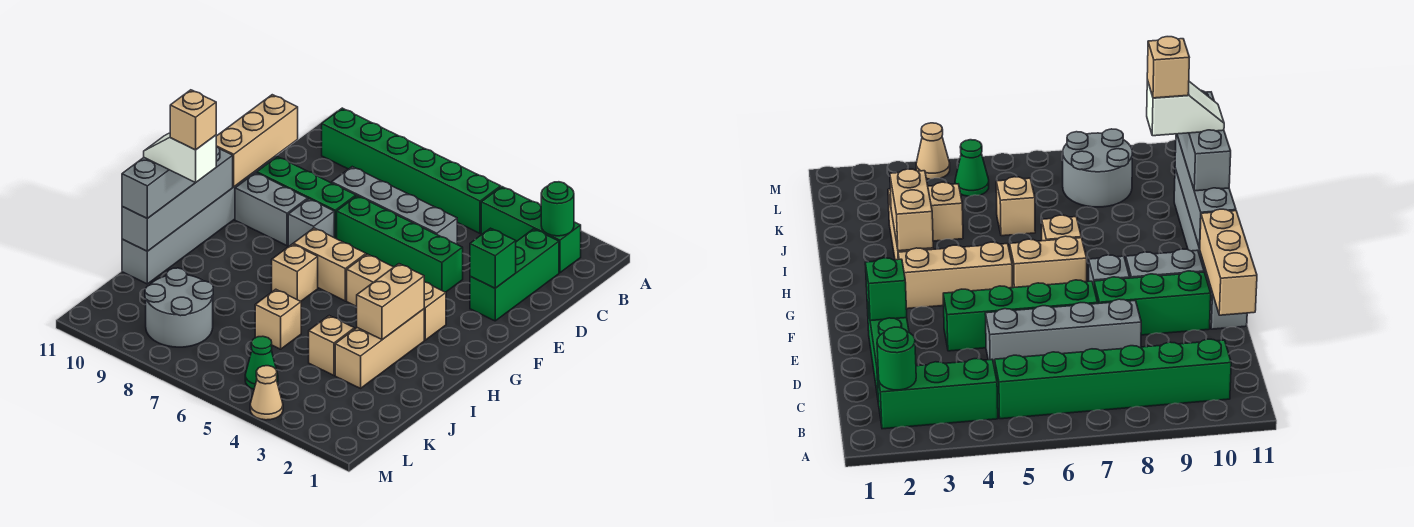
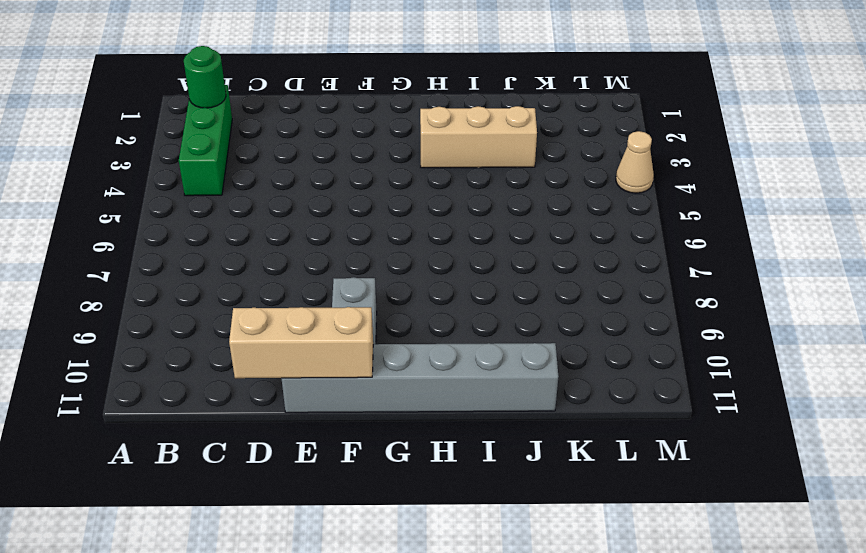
none -> green brick B5:B10 level 1
none -> green brick C2:E2 level 1
none -> grey brick D5:D8 level 1

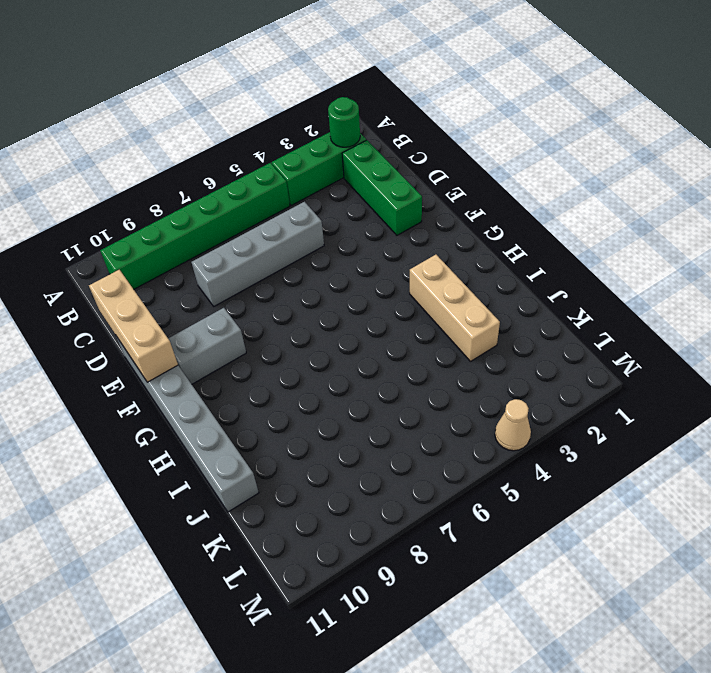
none -> green brick E4:E7 level 1
none -> green brick E8:E10 level 1
none -> grey brick F8 level 1

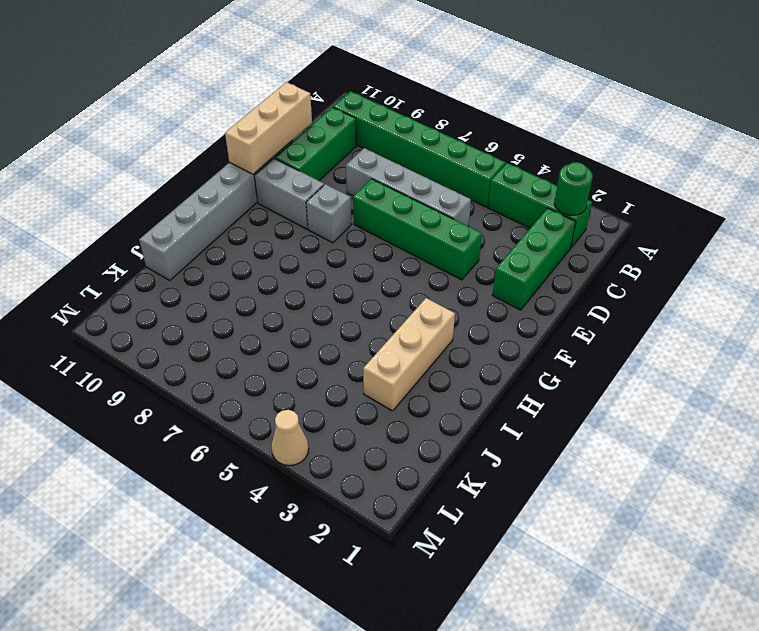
green brick C10:E10 level 1 -> green brick E8:E10 level 1
none -> tan brick G3:G5 level 1
none -> tan brick G6:G7 level 1
none -> tan brick H7 level 1

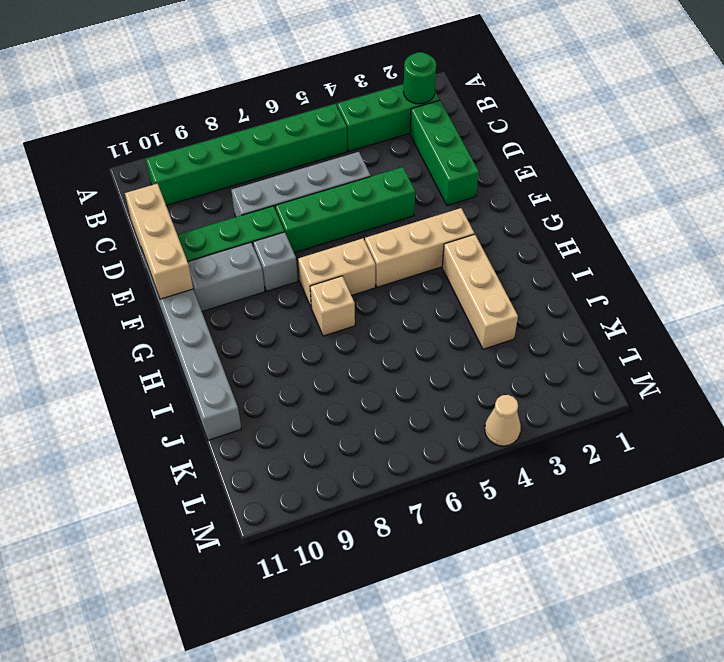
none -> tan brick J4 level 1
none -> tan brick J6 level 1
none -> grey round brick K8:L9 level 1

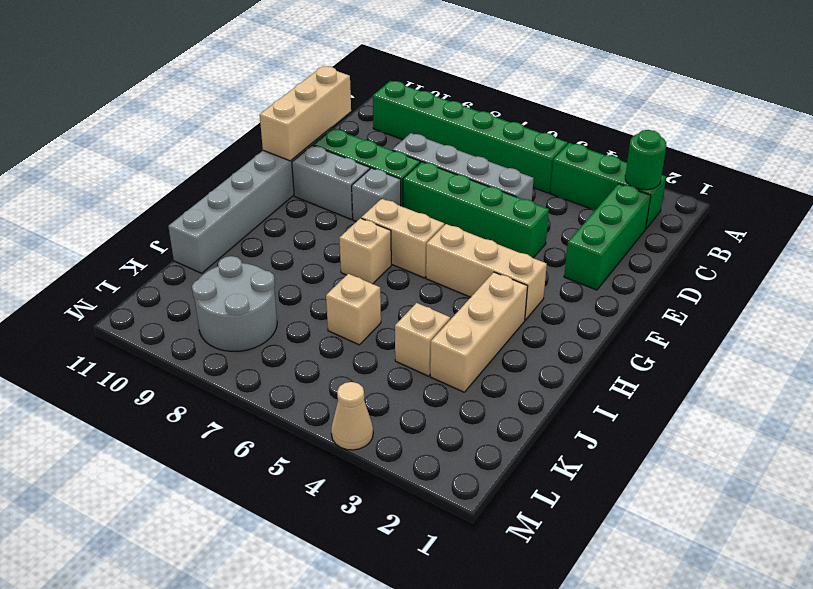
none -> green cone L5 level 1
none -> green brick E2 level 2
none -> grey brick G11:J11 level 2

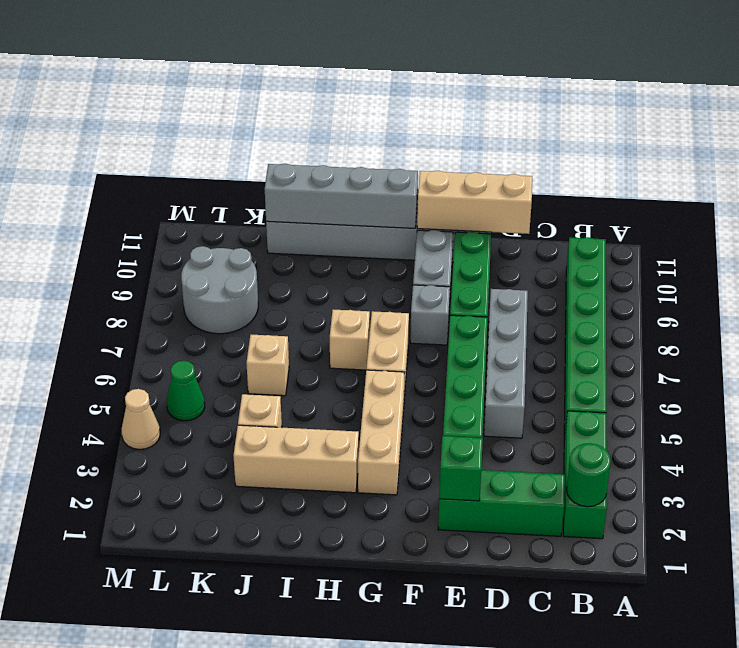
none -> tan brick H3:I3 level 2
none -> grey brick H11:J11 level 3
none -> white slope I10:I11 level 4 top 10

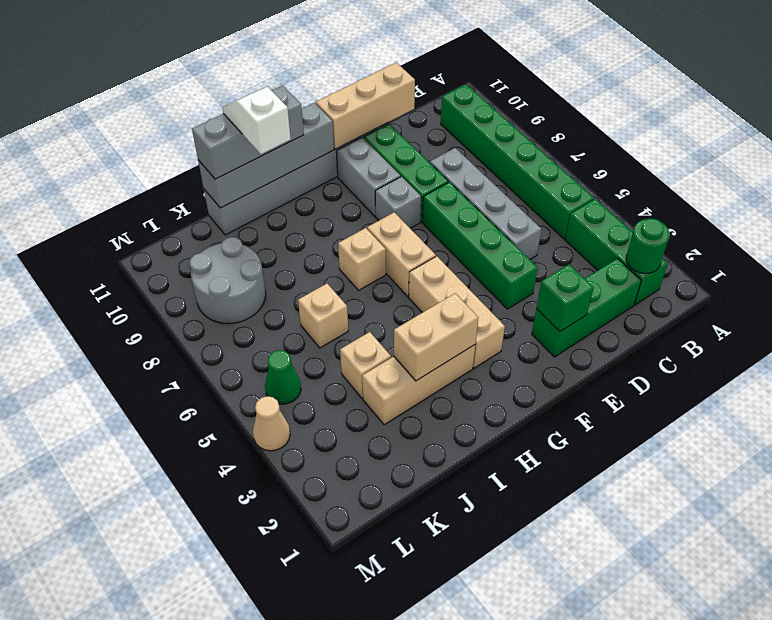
none -> tan brick I10 level 5

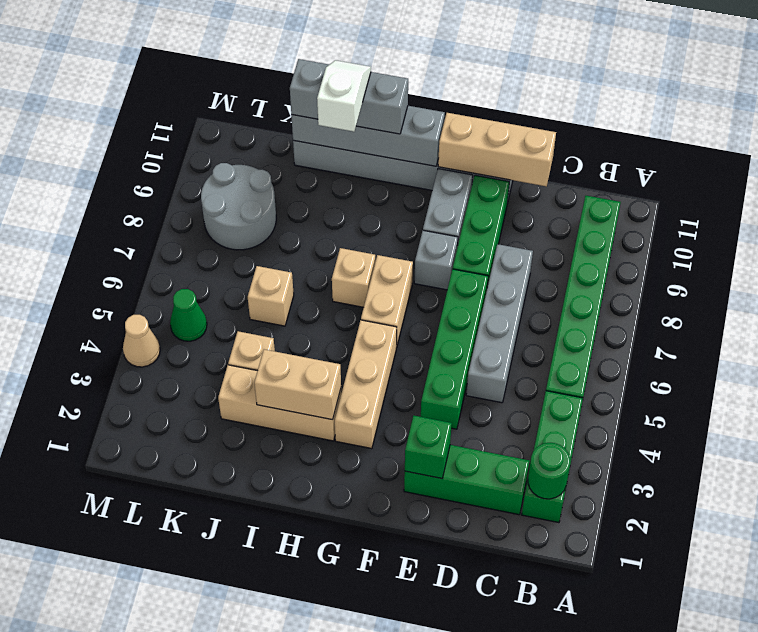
none -> tan brick I10 level 5

